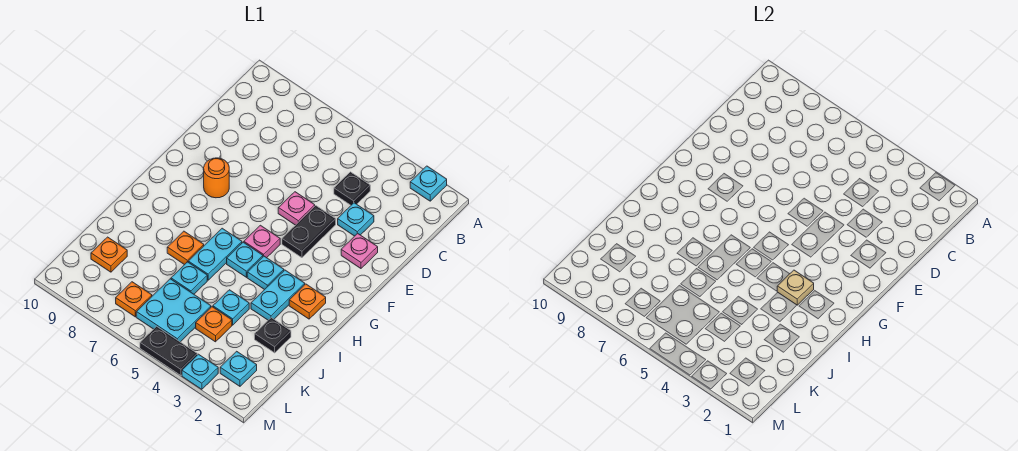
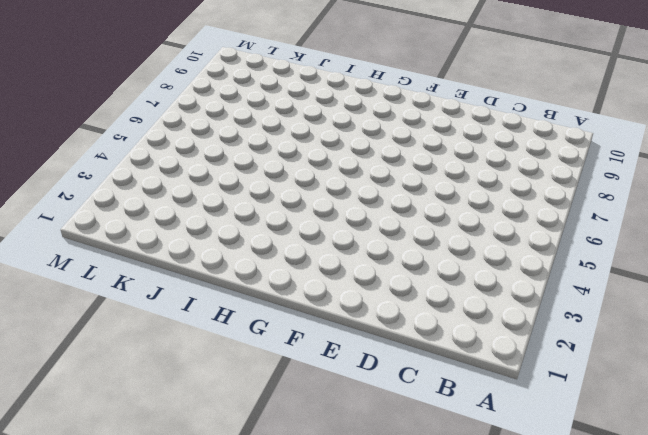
none -> cyan plate A2 level 1
none -> black plate C4 level 1
none -> cyan plate D3 level 1

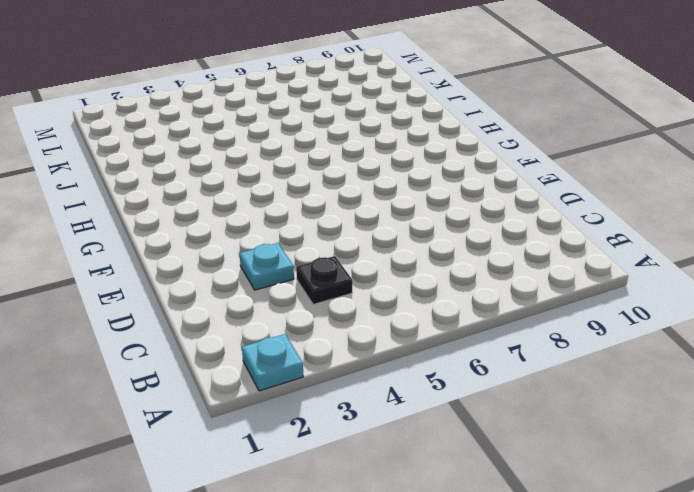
none -> pink plate E2 level 1
none -> black plate E4:F4 level 1
none -> pink plate E5 level 1

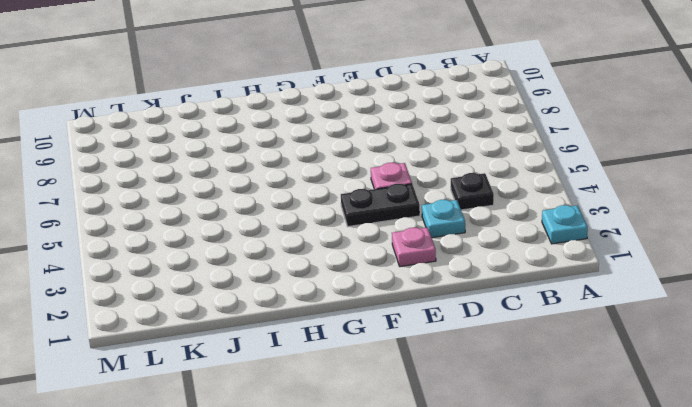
none -> orange round brick F8 level 1
none -> pink plate G5 level 1
none -> orange plate H2 level 1

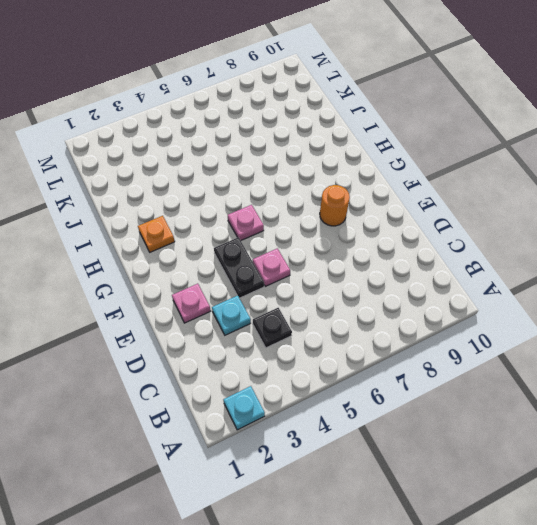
none -> cyan plate H3:I3 level 1
none -> cyan plate H4 level 1
none -> cyan plate H5 level 1

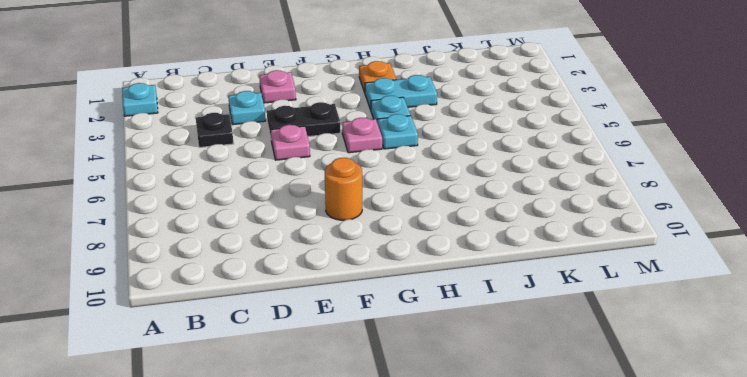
none -> cyan plate H6:I6 level 1
none -> orange plate I7 level 1
none -> black plate J2 level 1

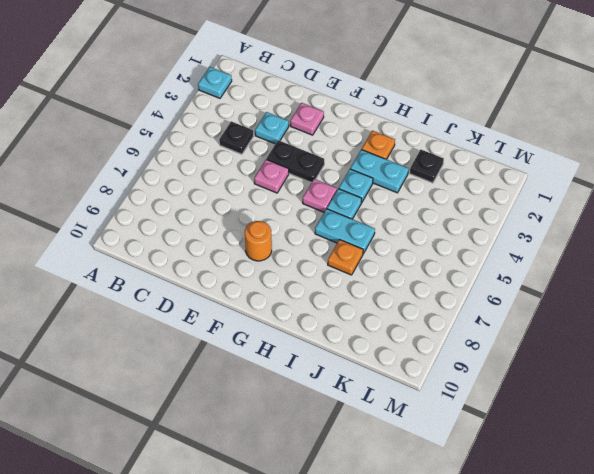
none -> cyan plate J4 level 1
none -> cyan plate J6 level 1
none -> orange plate K4 level 1

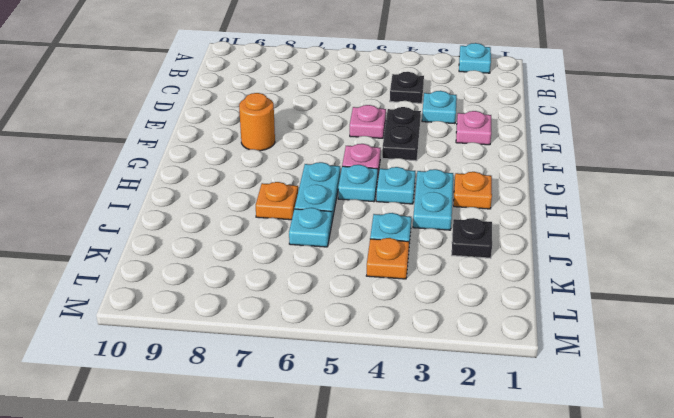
none -> cyan plate K5:L6 level 1
none -> orange plate K9 level 1
none -> cyan plate L2 level 1

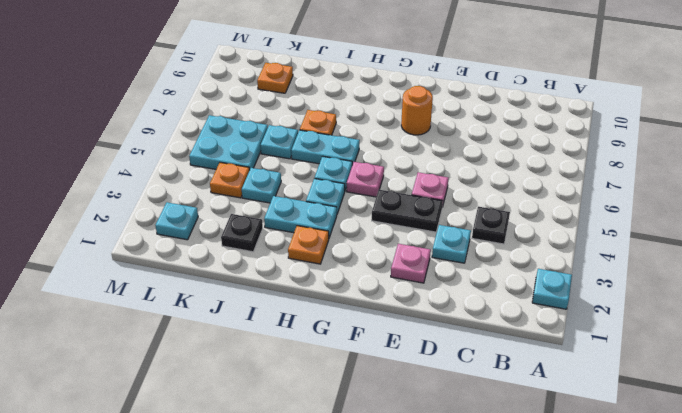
none -> orange plate L7 level 1
none -> cyan plate M3 level 1
none -> black plate M4:M5 level 1

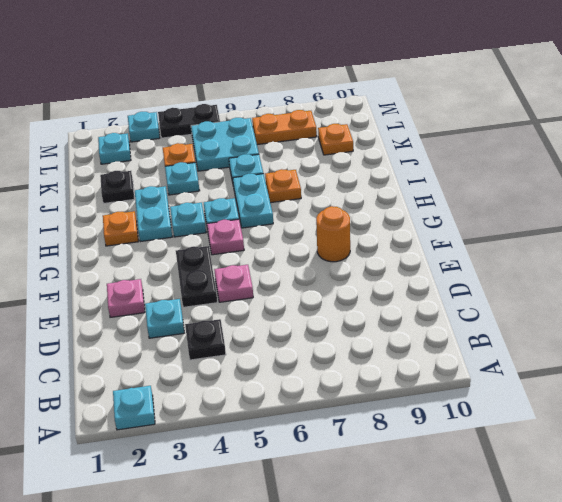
orange plate L7:L8 level 1 -> orange plate L7 level 1
none -> tan plate H3 level 2

